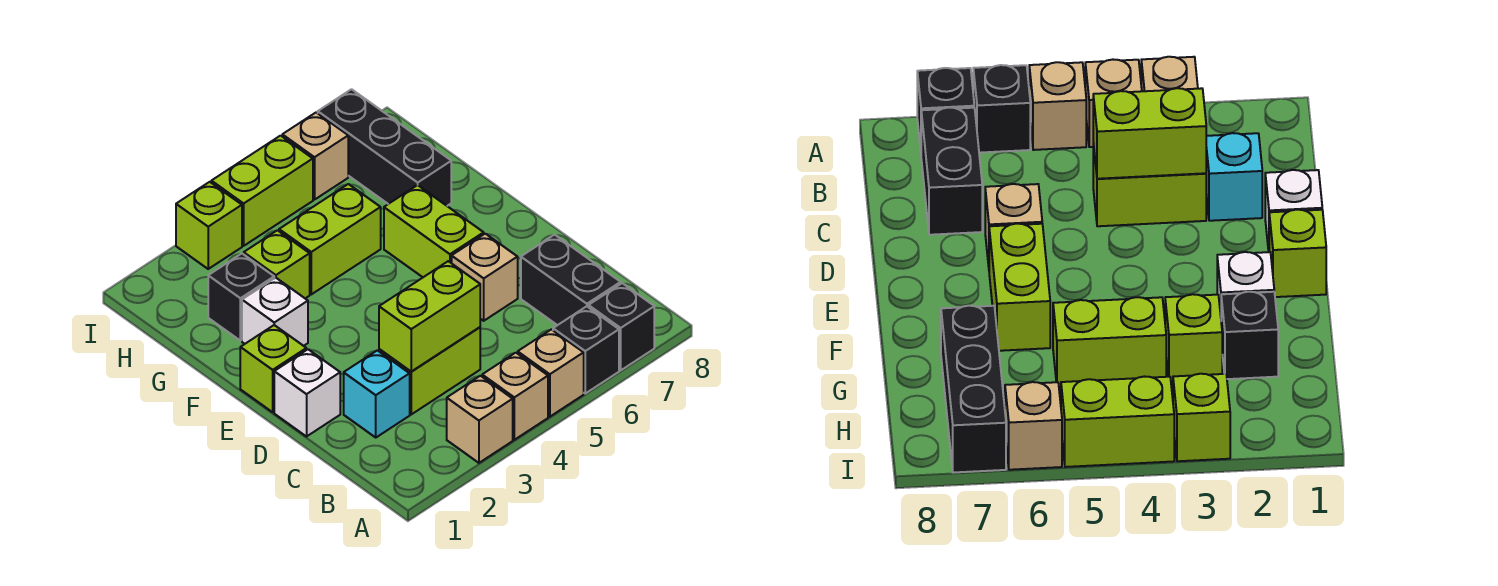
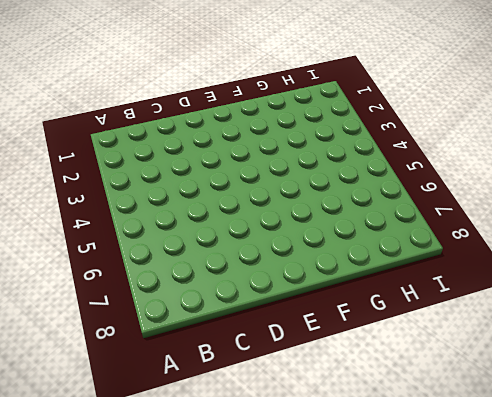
none -> tan brick A3 level 1
none -> tan brick A4 level 1
none -> tan brick A5 level 1

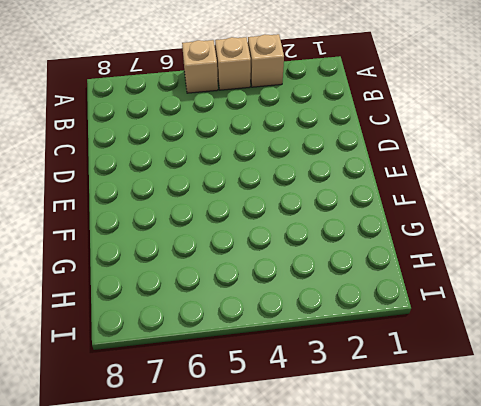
none -> black brick A6 level 1
none -> black brick A7 level 1
none -> black brick B7:C7 level 1

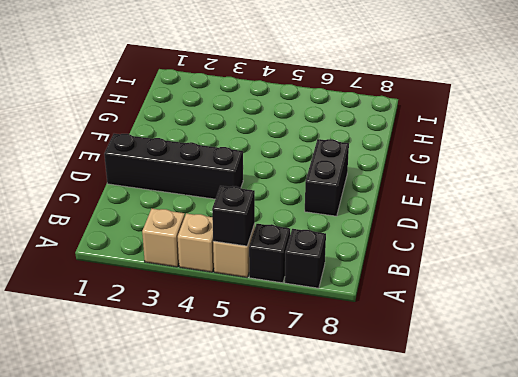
black brick A5 level 2 -> black brick G2 level 1
black brick D1:D4 level 1 -> white brick D1 level 1
black brick D7:E7 level 1 -> black brick B7:C7 level 1
none -> cyan brick C2 level 1
none -> lime brick C3:C4 level 1
none -> tan brick D6 level 1

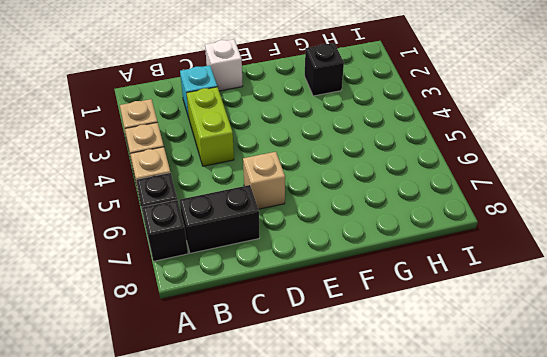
none -> lime brick E1 level 1
none -> lime brick E6:F6 level 1
none -> white brick F2 level 1

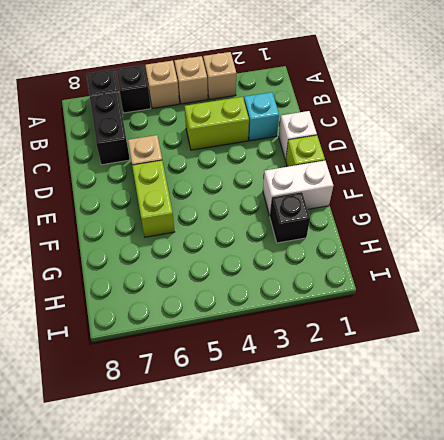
white brick F1:F2 level 1 -> white brick F2 level 1
none -> lime brick G3 level 1
none -> lime brick G4:G5 level 1
none -> black brick G7:I7 level 1

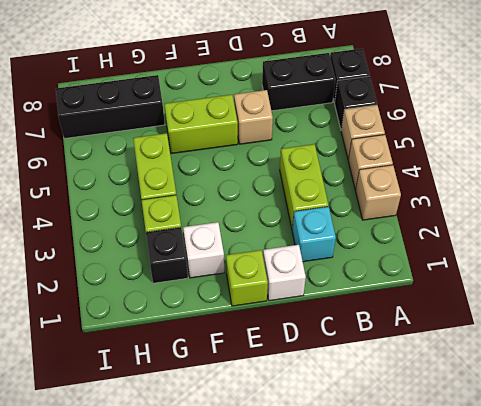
none -> lime brick I3 level 1
none -> lime brick I4:I5 level 1
none -> tan brick I6 level 1

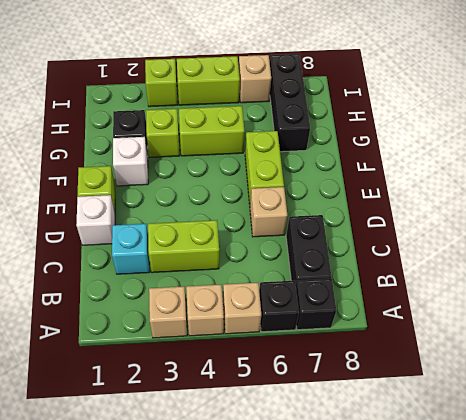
none -> lime brick C3:C4 level 2

